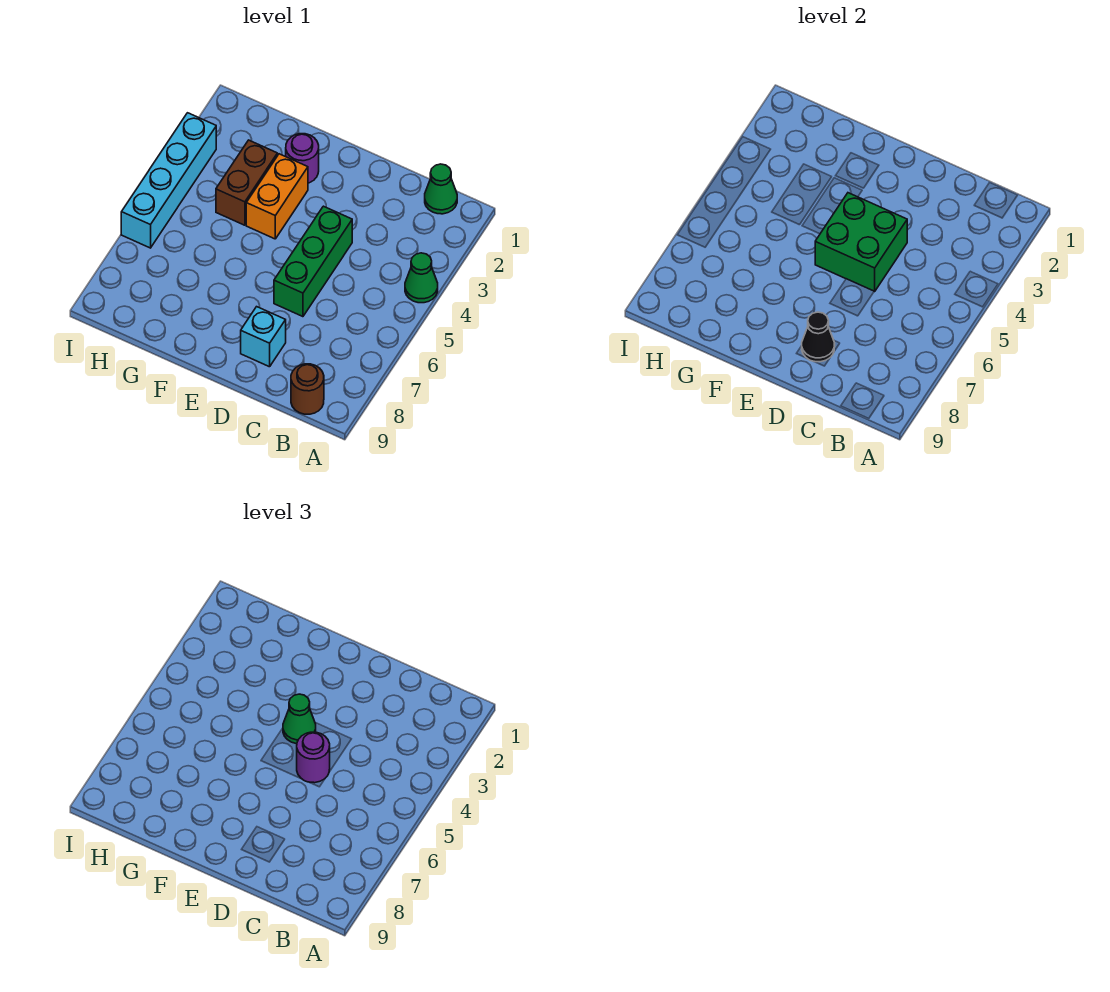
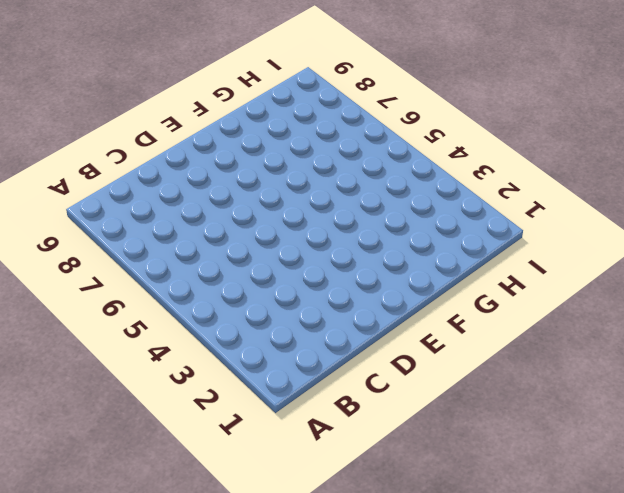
none -> green cone A4 level 1
none -> green cone B1 level 1
none -> brown round brick B9 level 1

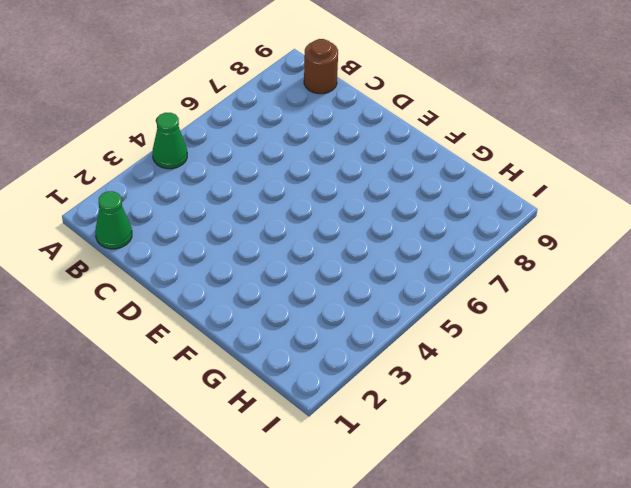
none -> green brick D4:D6 level 1
none -> cyan brick D8 level 1
none -> purple round brick F2 level 1

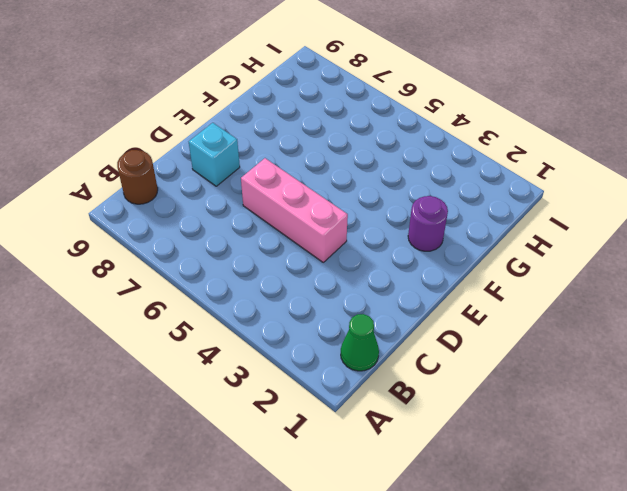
pink brick D4:D6 level 1 -> green brick D4:D6 level 1
none -> green cone A4 level 1
none -> orange brick F3:F4 level 1
none -> brown brick G3:G4 level 1

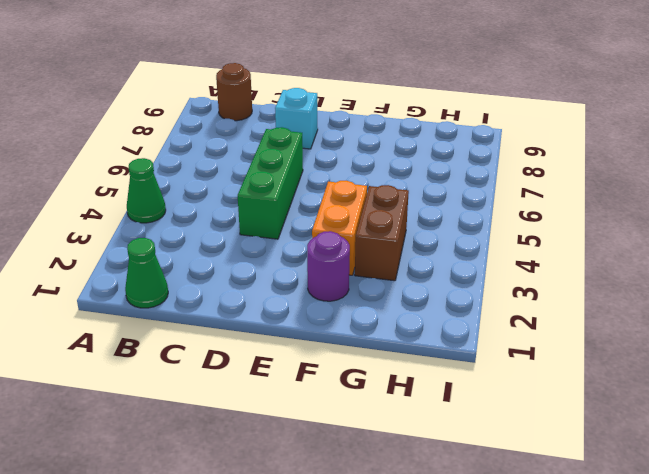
none -> cyan brick I3:I6 level 1
none -> green brick D4:E5 level 2
none -> black cone D8 level 2

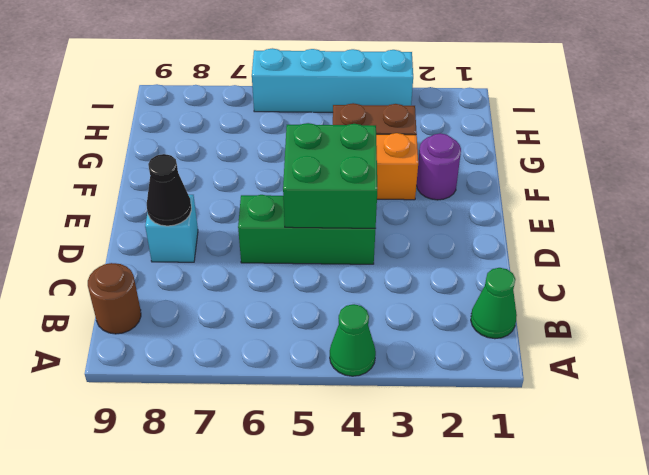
none -> purple round brick D5 level 3
none -> green cone E4 level 3

